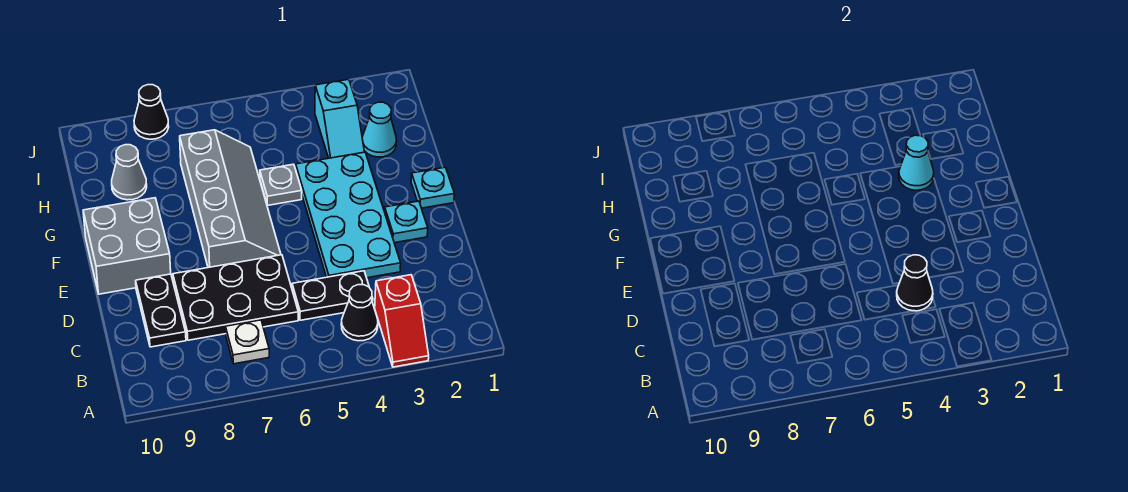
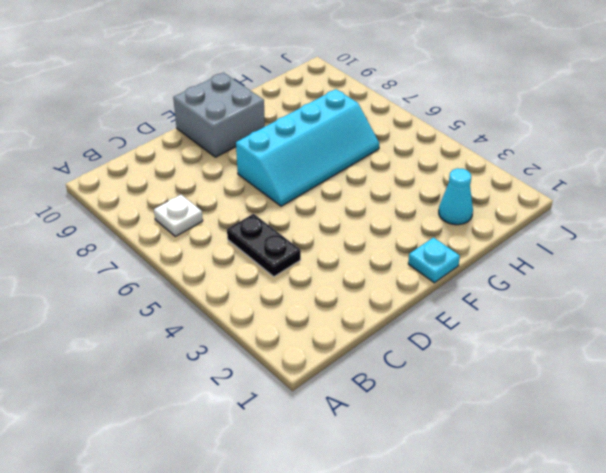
cyan slope E6:H7 level 1 top 7 -> grey slope E6:H7 level 1 top 7
none -> red slope A3:B3 level 1 top B
none -> black cone B4 level 1
none -> black plate C6:D8 level 1

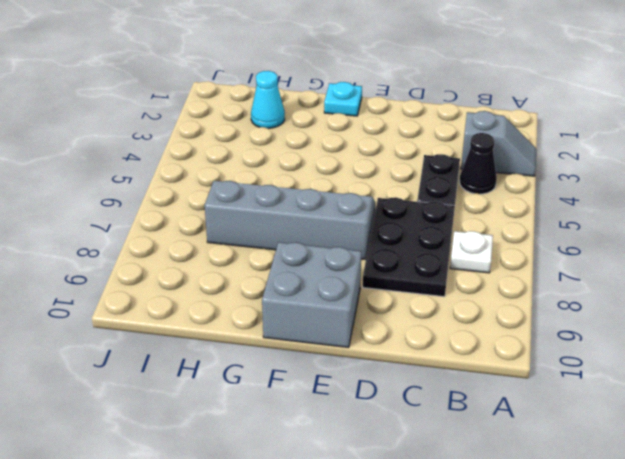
grey slope A3:B3 level 1 top B -> red slope A3:B3 level 1 top B
none -> black plate C9:D9 level 1
none -> cyan plate D3:G4 level 1
none -> cyan plate E2 level 1

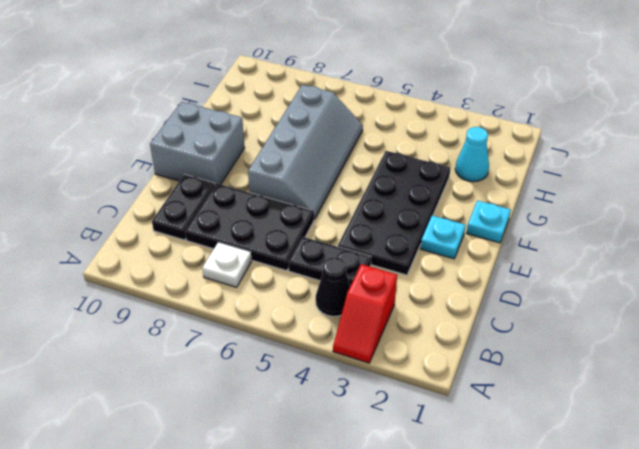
black plate D3:G4 level 1 -> cyan plate D3:G4 level 1
none -> grey plate G5 level 1
none -> cyan slope H3:I3 level 1 top I
none -> grey cone H9 level 1

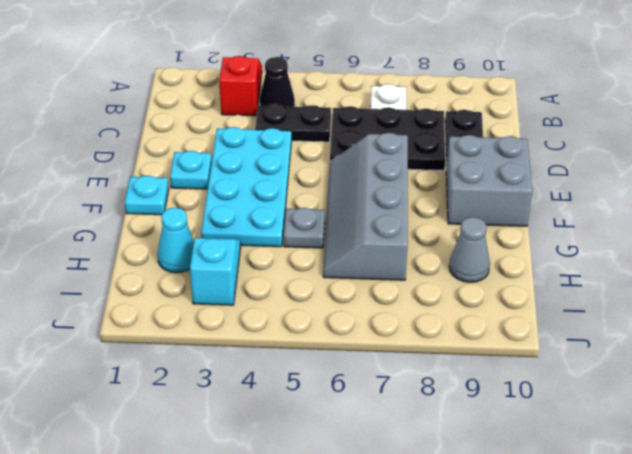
none -> black cone J8 level 1
none -> black cone C4 level 2
none -> cyan cone G3 level 2

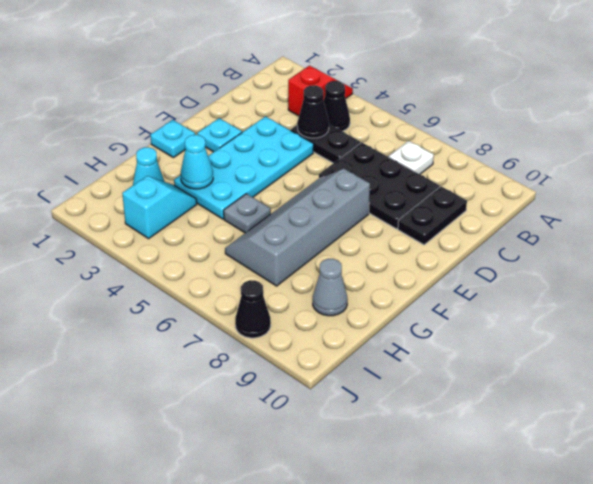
none -> grey brick E9:F10 level 1

